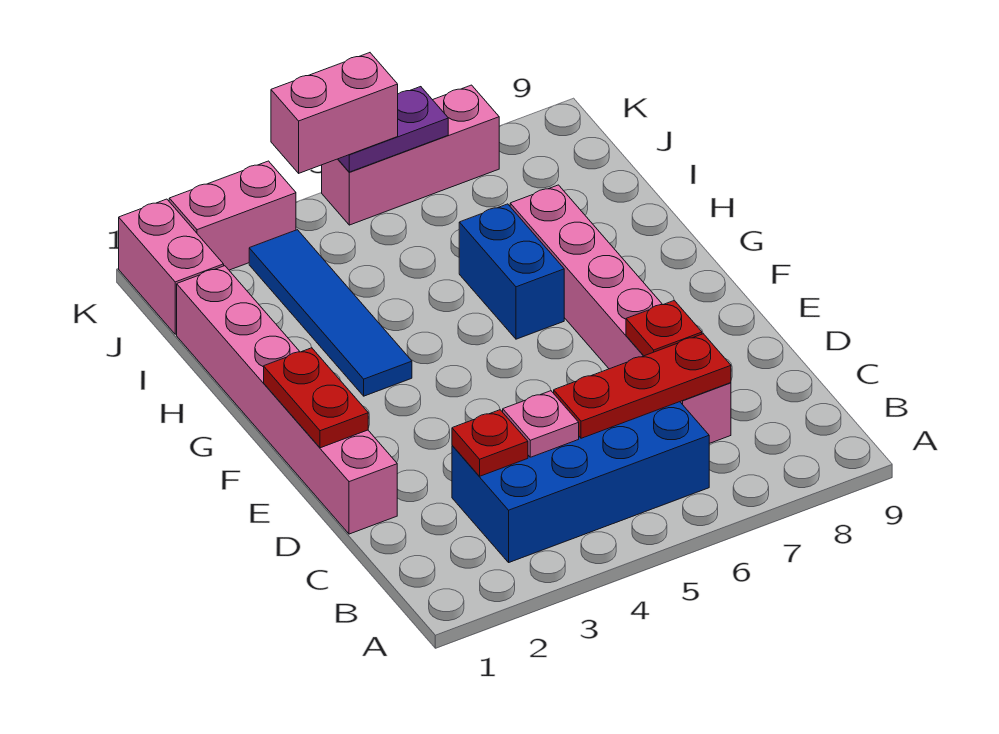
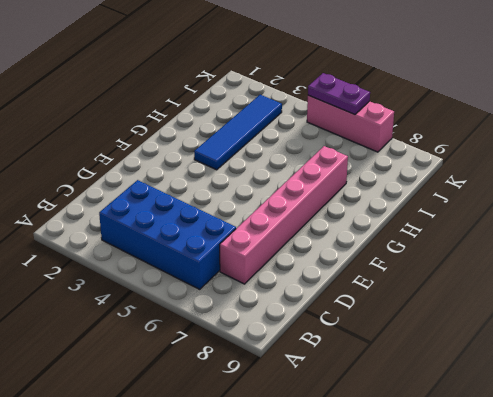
none -> pink brick D1:I1 level 1
none -> blue brick G6:H6 level 1
none -> pink brick J1:K1 level 1

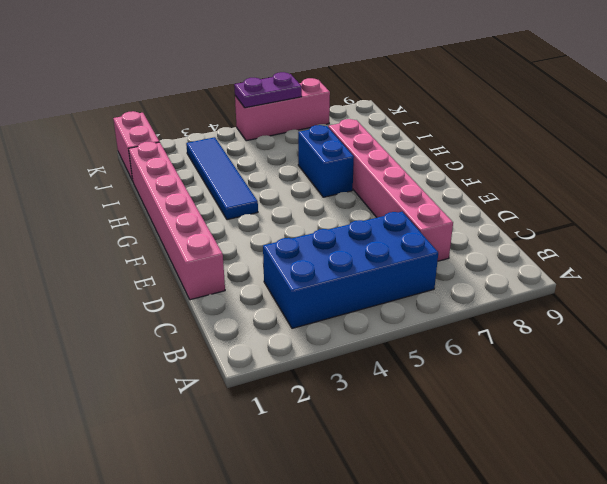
none -> pink brick K2:K3 level 1
none -> red plate C3 level 2
none -> pink plate C4 level 2

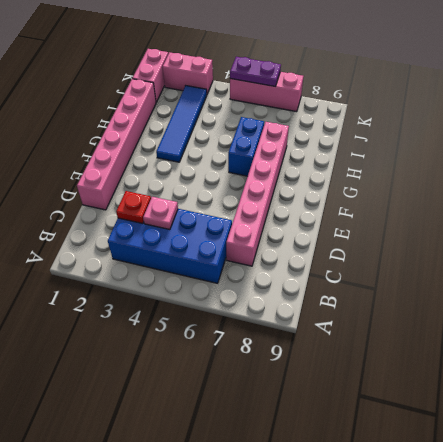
none -> red plate C5:C7 level 2
none -> red plate D7 level 2
none -> red plate E1:F1 level 2

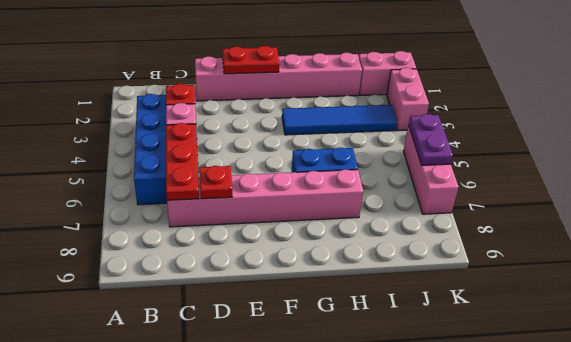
none -> pink brick K4:K5 level 3

